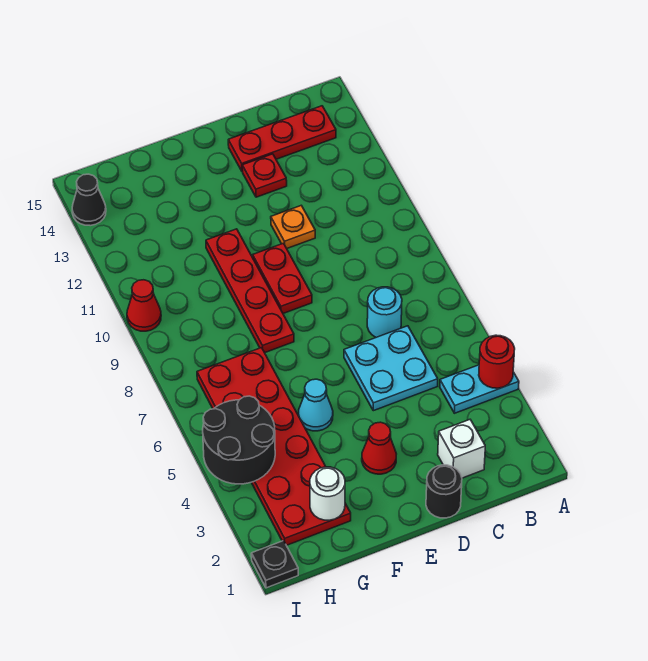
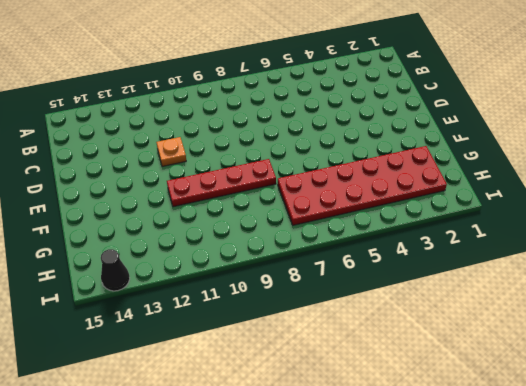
none -> cyan plate A4:B4 level 1
none -> red plate B14:D14 level 1
none -> white brick C2 level 1

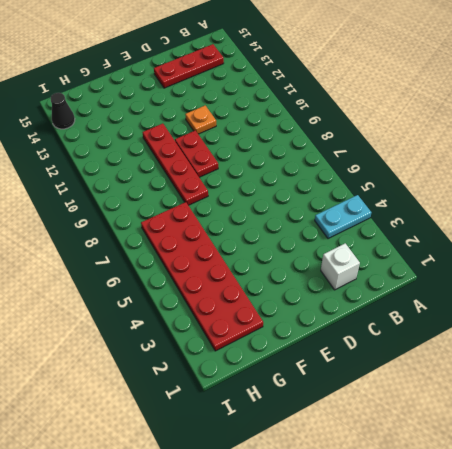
none -> cyan plate C5:D6 level 1
none -> cyan round brick C7 level 1
none -> black round brick D1 level 1

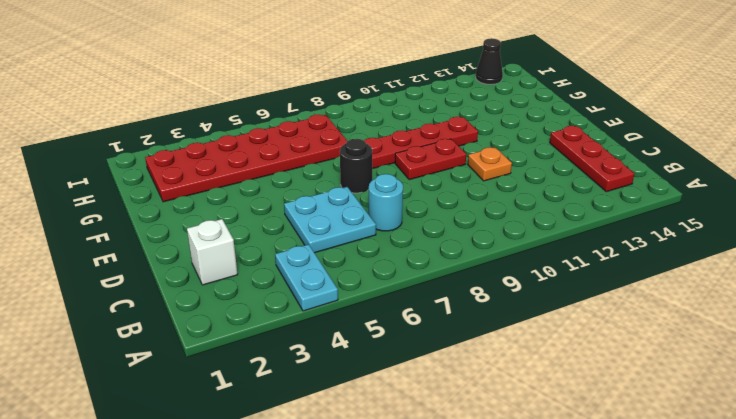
black round brick E7 level 1 -> black round brick D1 level 1
none -> red plate D13 level 1
none -> red cone E3 level 1
none -> cyan cone F5 level 1

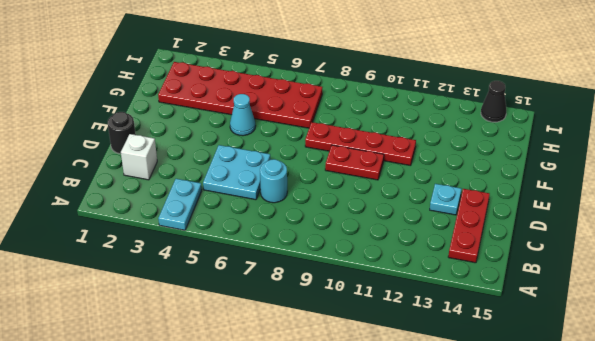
cyan plate D13 level 1 -> red plate D13 level 1
none -> orange plate D11 level 1
none -> red cone E3 level 1
none -> black plate I1 level 1

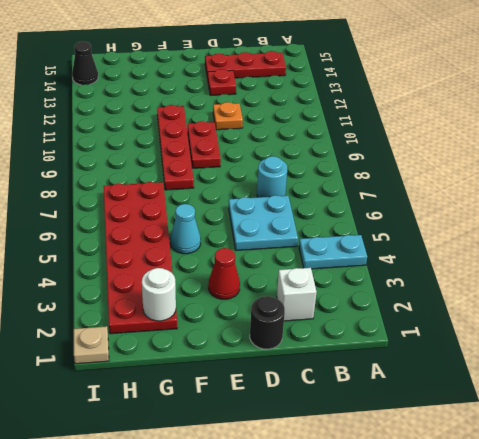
tan plate I1 level 1 -> black plate I1 level 1
none -> red cone I10 level 1
none -> red round brick A4 level 2
none -> black round brick H4:I5 level 2

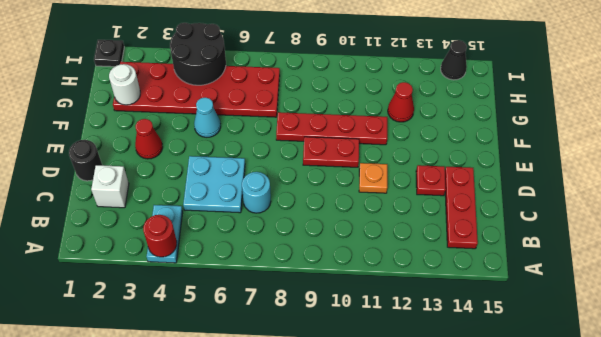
red cone G12 level 1 -> red cone I10 level 1

